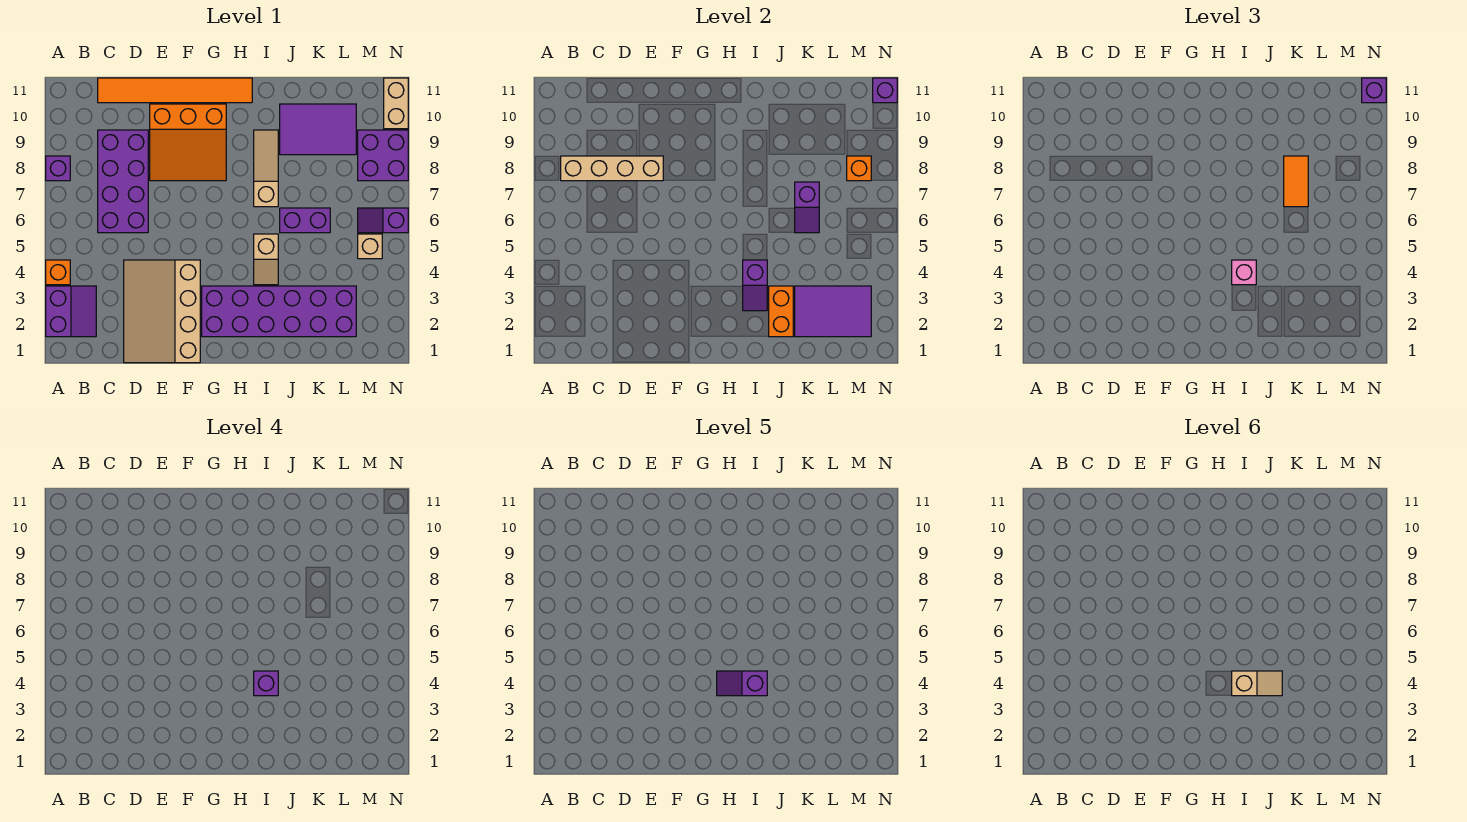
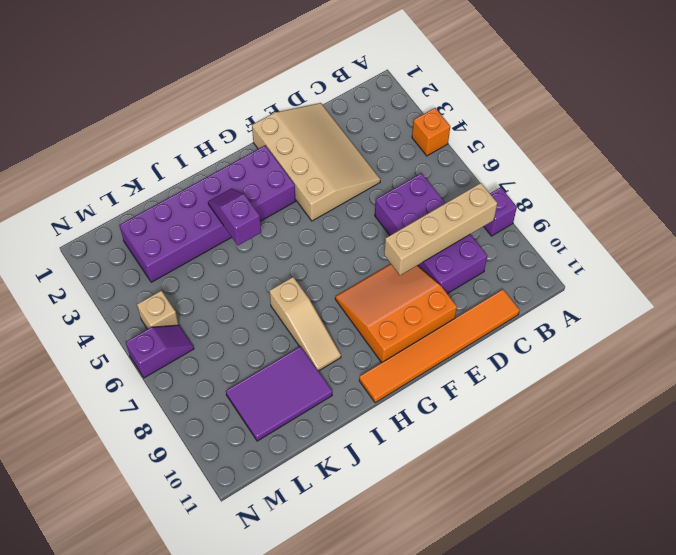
none -> purple slope A2:B3 level 1 top A
none -> tan slope I4:I5 level 1 top 5
none -> purple brick J6:K6 level 1

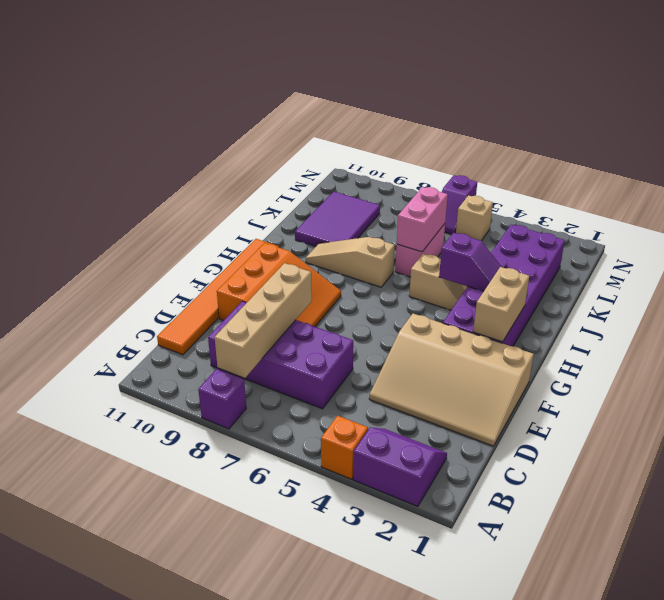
tan brick G2:H2 level 2 -> tan brick N10:N11 level 1
pink brick J6:K6 level 1 -> purple brick J6:K6 level 1
pink brick J6:K6 level 2 -> purple slope K6:K7 level 2 top 7
none -> purple brick M8:N9 level 1
none -> orange brick J2:J3 level 2
none -> purple tile K2:M3 level 2

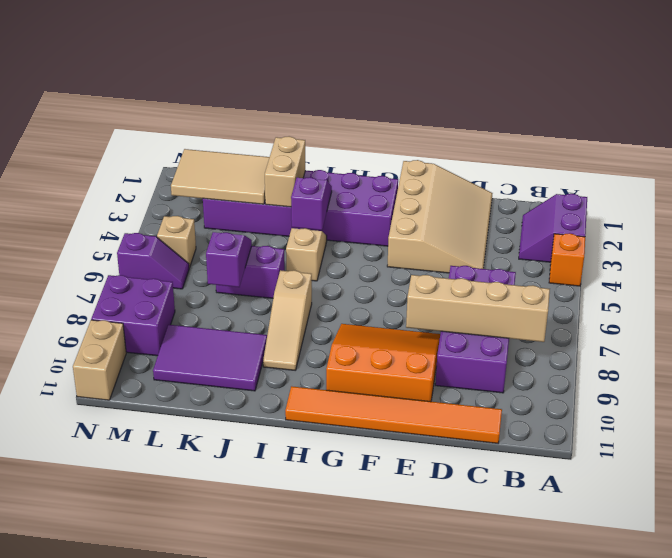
tan brick J2:J3 level 2 -> orange brick J2:J3 level 2
tan tile K2:M3 level 2 -> purple tile K2:M3 level 2
none -> purple brick A8 level 1
none -> orange brick M8 level 2
none -> purple brick N11 level 2

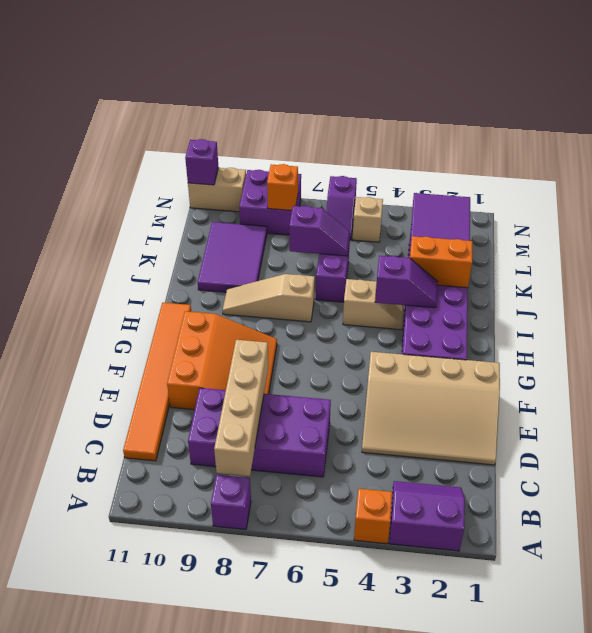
none -> pink brick I4 level 3
none -> orange tile K7:K8 level 3
none -> purple brick N11 level 3

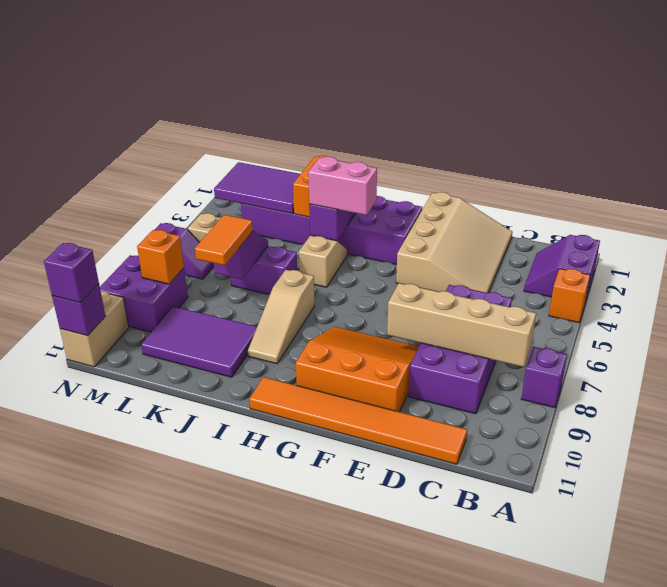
pink brick H4:I4 level 3 -> pink brick I4 level 3
none -> purple brick I4 level 4
none -> purple slope H4:I4 level 5 top I
none -> tan slope I4:J4 level 6 top I

